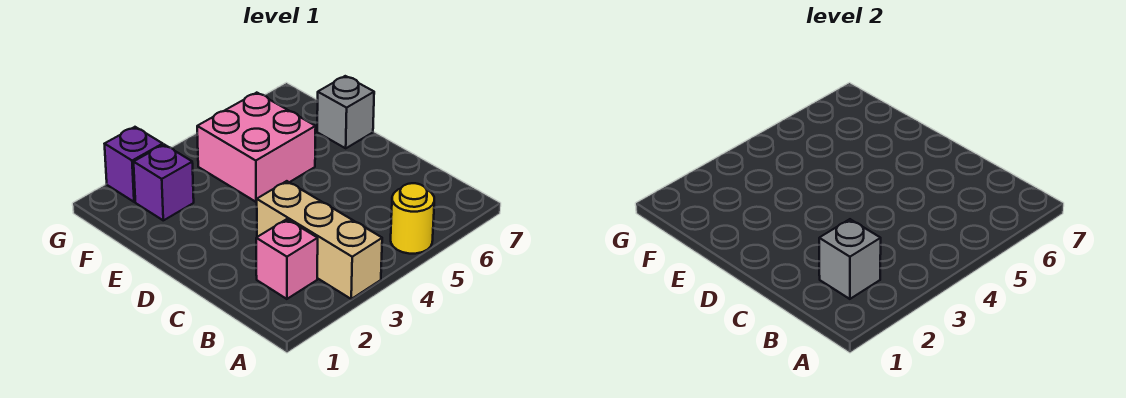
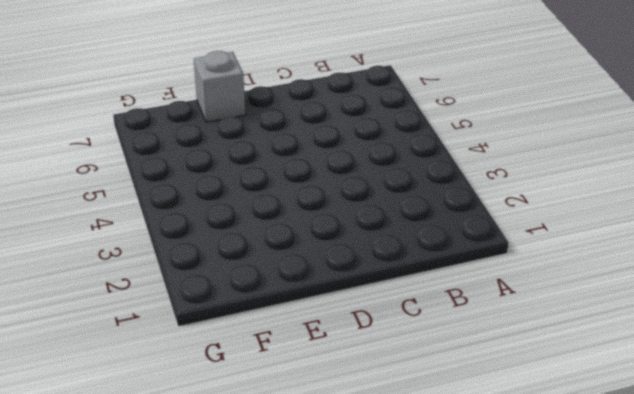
none -> tan brick A3:C3 level 1
none -> yellow round brick A5 level 1

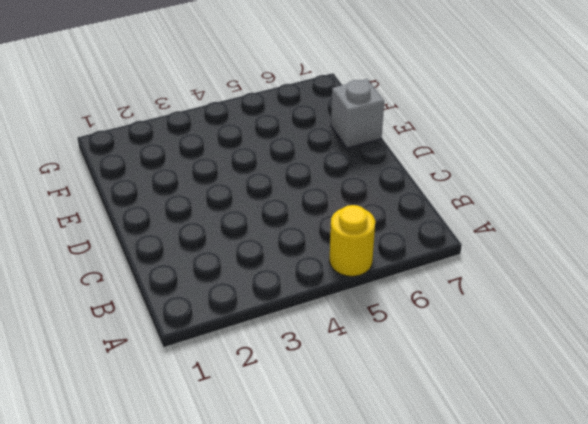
none -> tan brick A3:C3 level 1
none -> pink brick B2 level 1

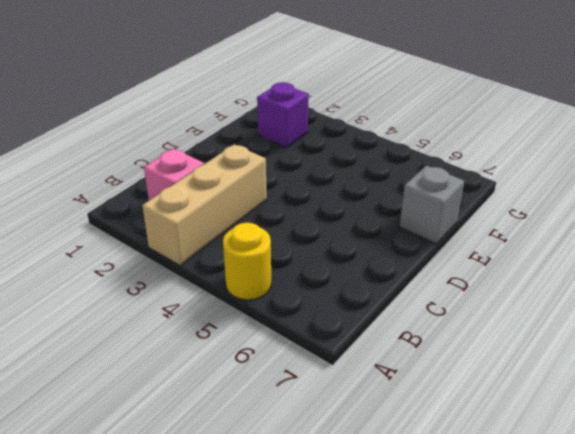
none -> pink brick E4:F5 level 1
none -> purple brick G2 level 1

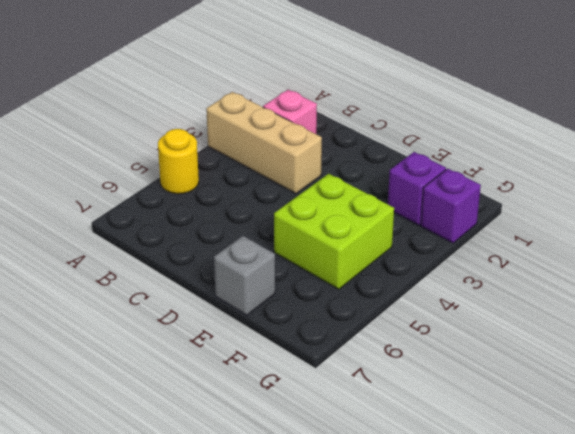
lime brick E4:F5 level 1 -> pink brick E4:F5 level 1
none -> grey brick B2 level 2

